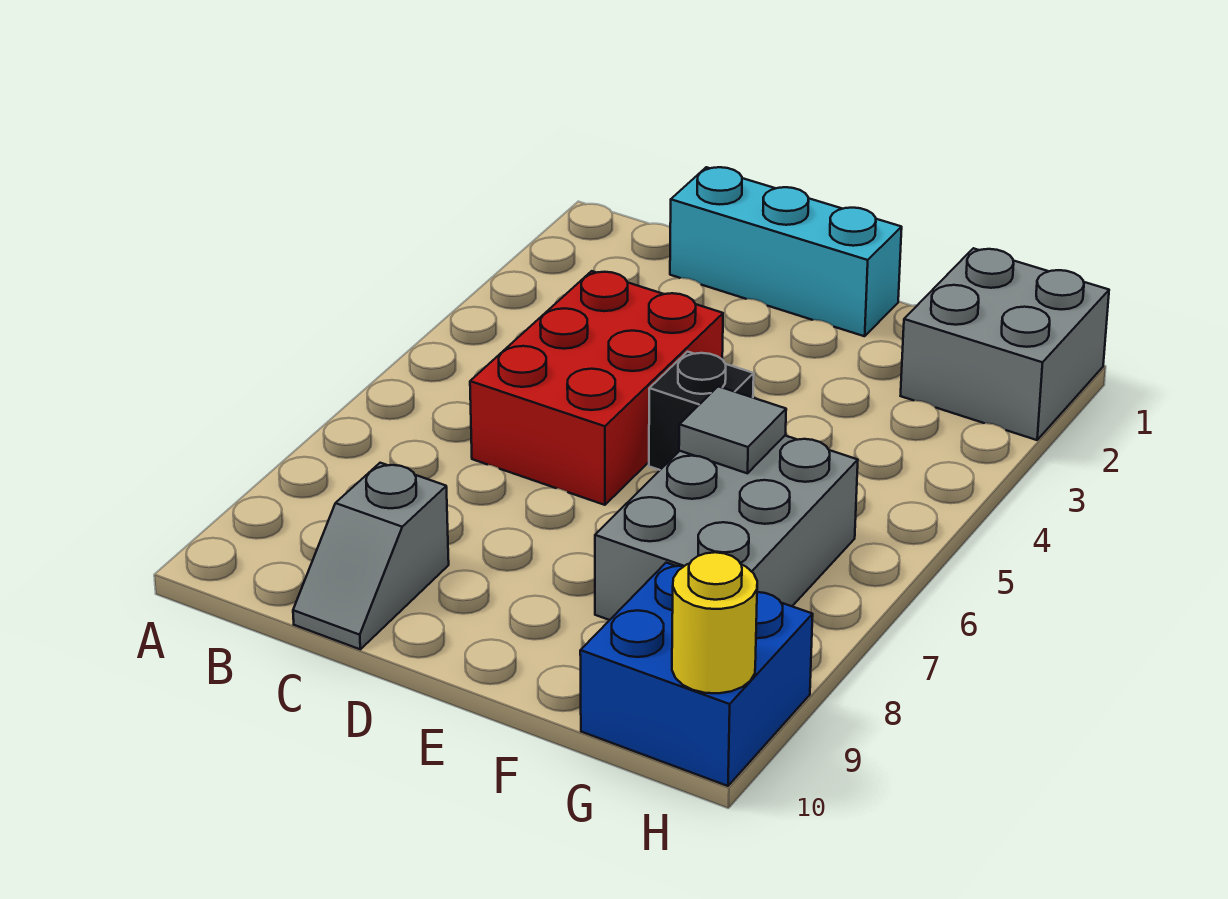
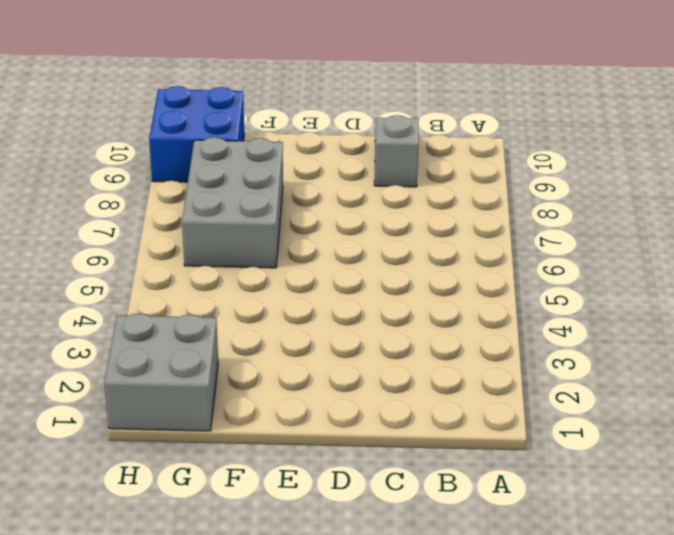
none -> cyan brick C1:E1 level 1
none -> red brick C4:D6 level 1

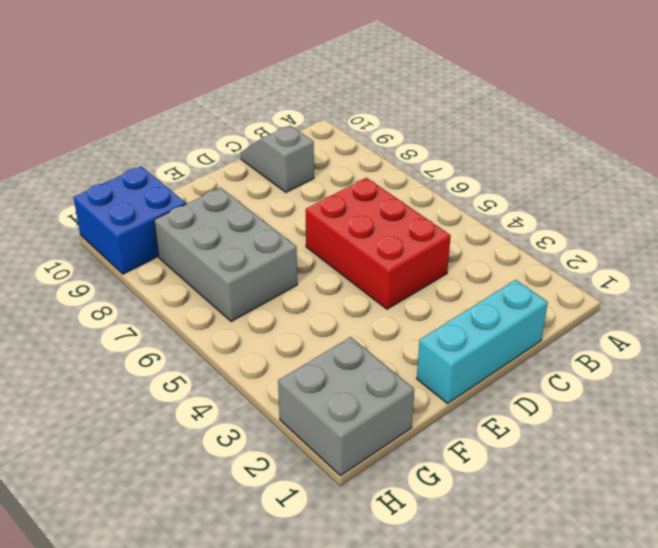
none -> black brick E5 level 1
none -> grey tile F6 level 2

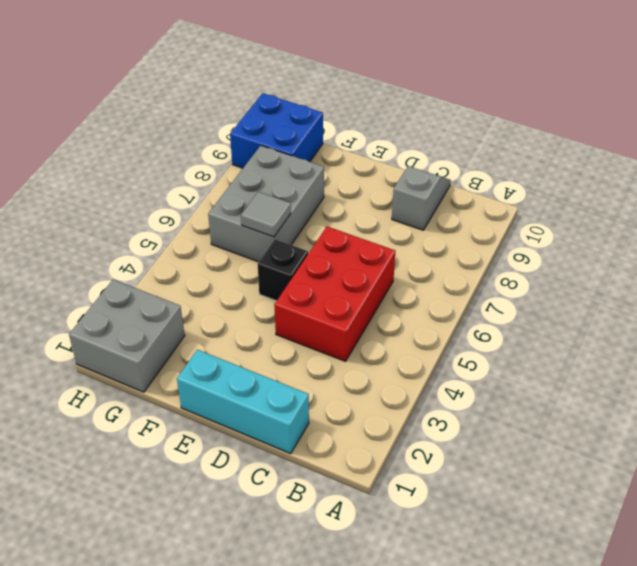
none -> yellow round brick H10 level 2

